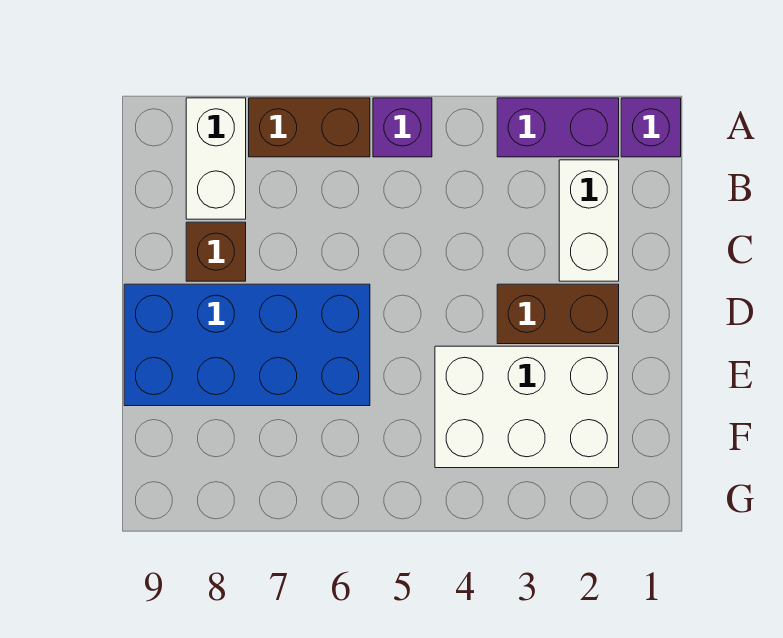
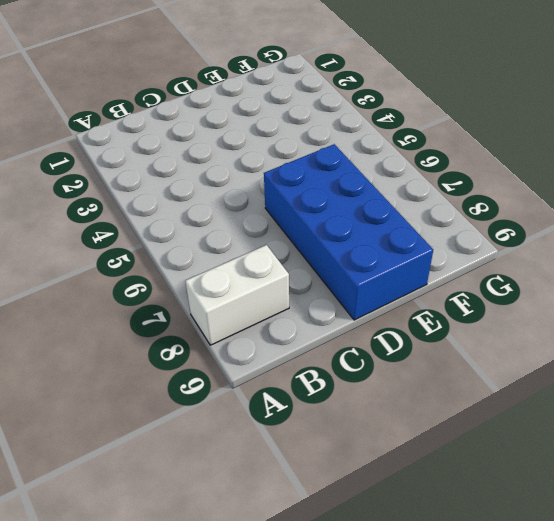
none -> purple brick A1 level 1
none -> purple brick A2:A3 level 1

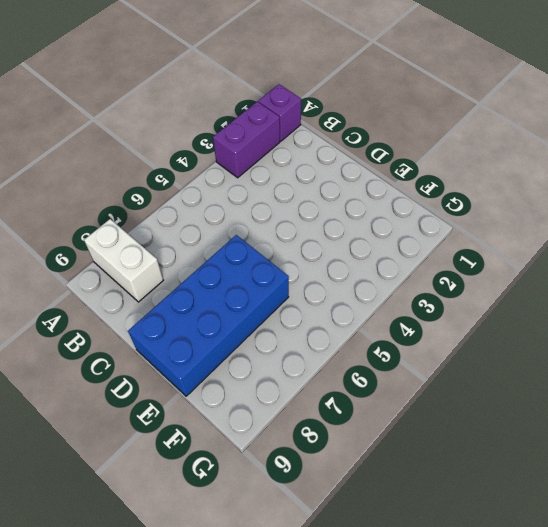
none -> purple brick A5 level 1
none -> brown brick A6:A7 level 1

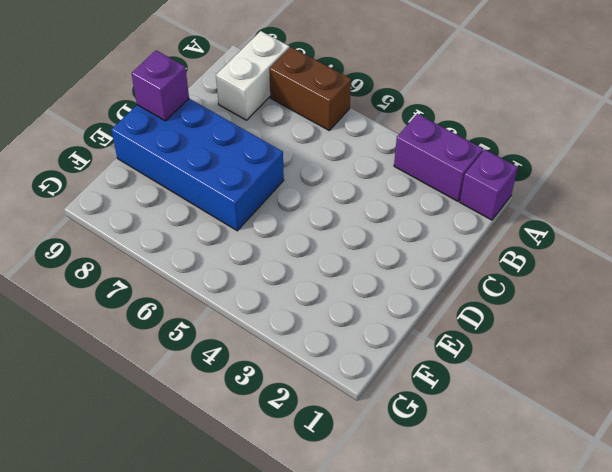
purple brick D9 level 2 -> purple brick A5 level 1
none -> white brick B2:C2 level 1
none -> brown brick C8 level 1

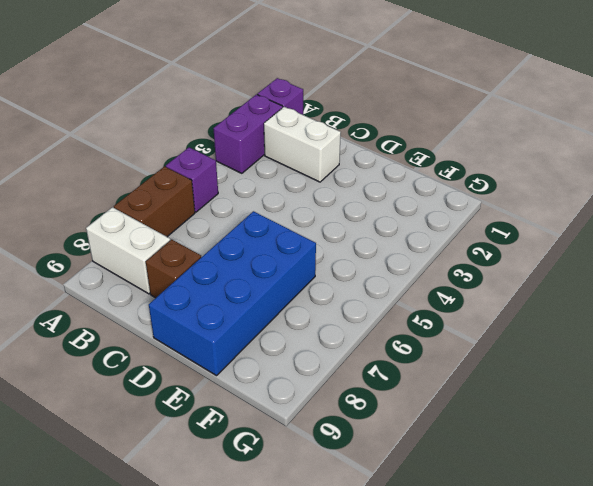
none -> brown brick D2:D3 level 1
none -> white brick E2:F4 level 1

